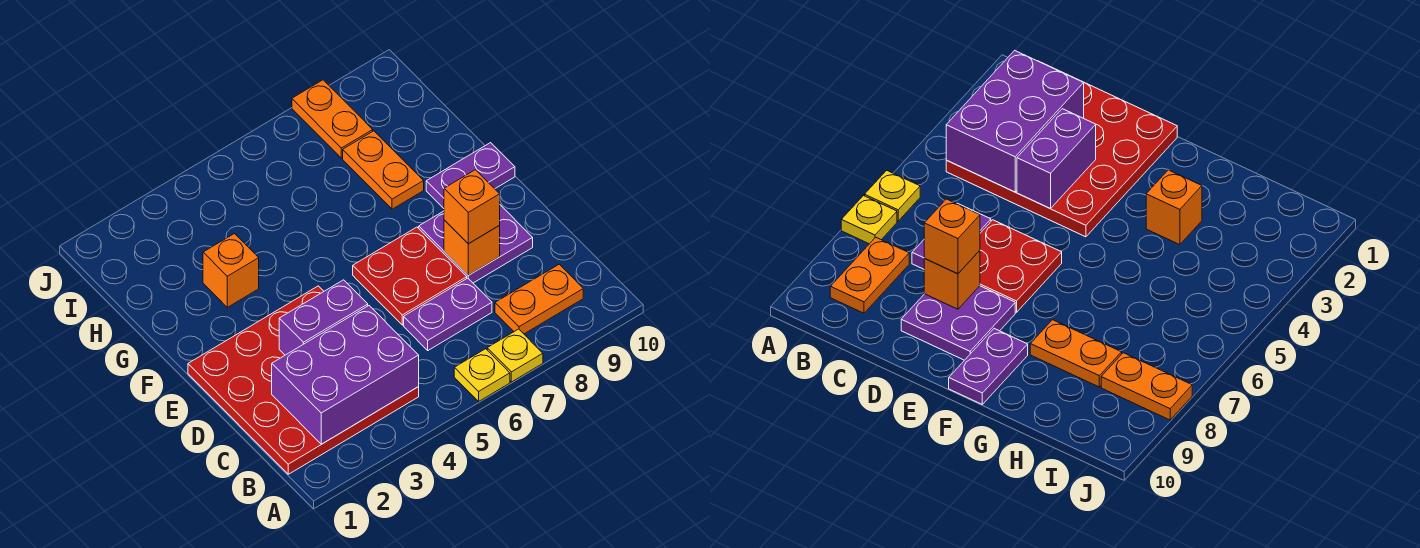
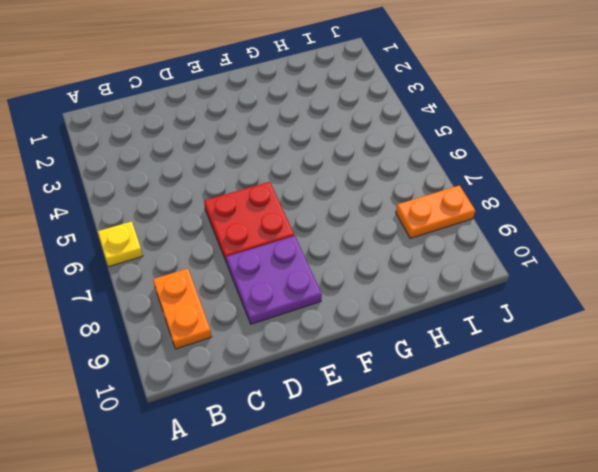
none -> yellow plate A7 level 1
none -> red plate B1:E4 level 1
none -> purple plate C6:C7 level 1

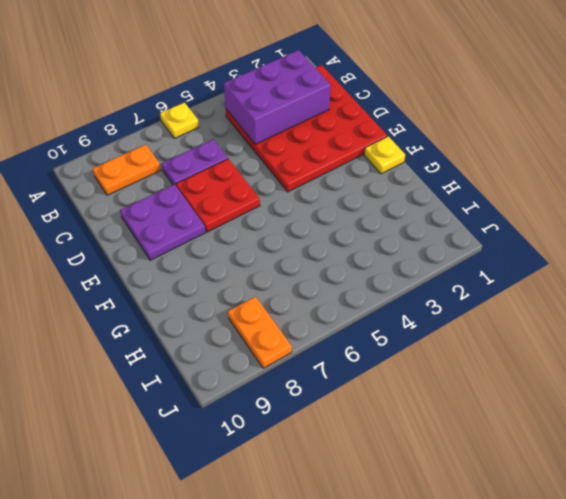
yellow plate F1 level 1 -> yellow plate A7 level 1
none -> purple plate F9:F10 level 1
none -> orange brick G3 level 1
none -> orange plate G8:H8 level 1

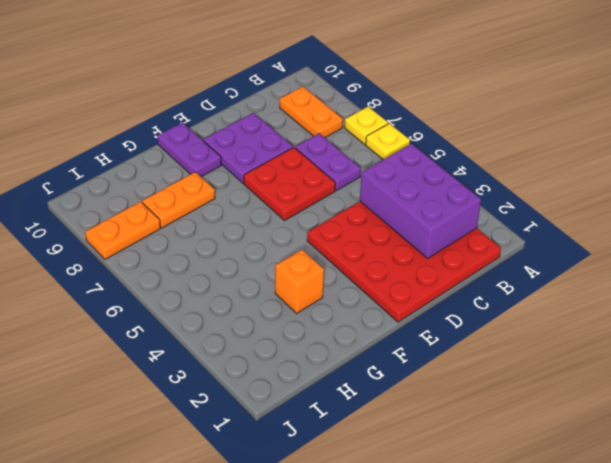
none -> purple brick D3:D4 level 2
none -> orange brick D8 level 2
none -> orange brick D8 level 3

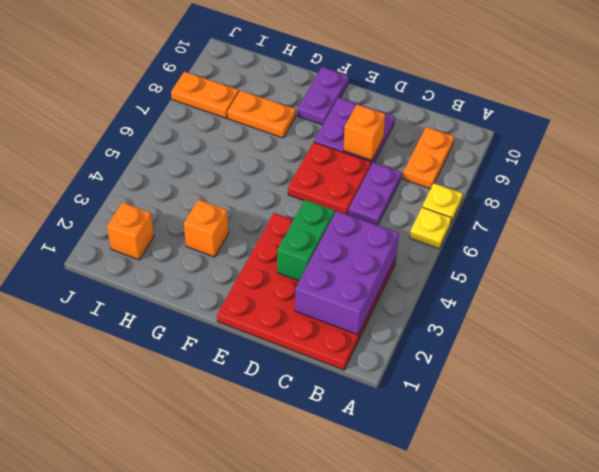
green brick D3:D4 level 2 -> purple brick D3:D4 level 2
orange brick I2 level 1 -> orange brick D8 level 3

